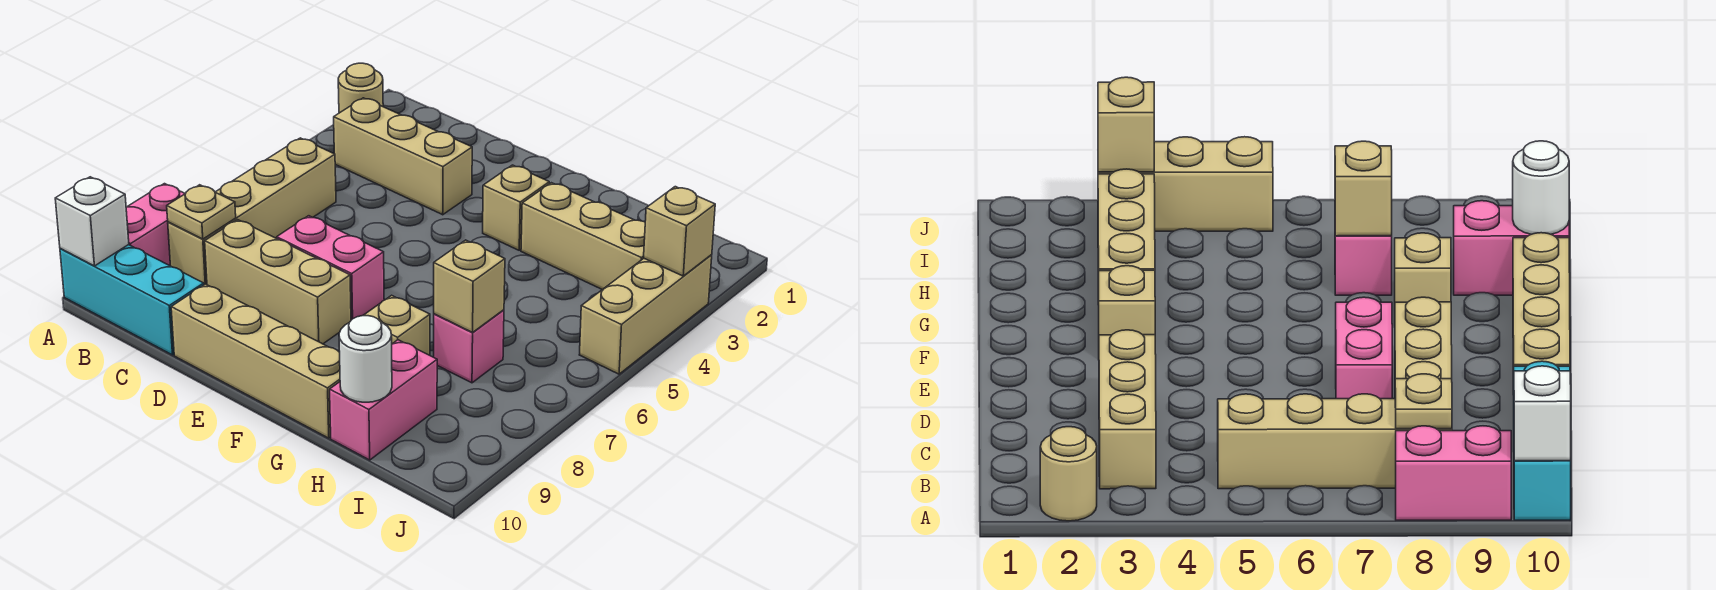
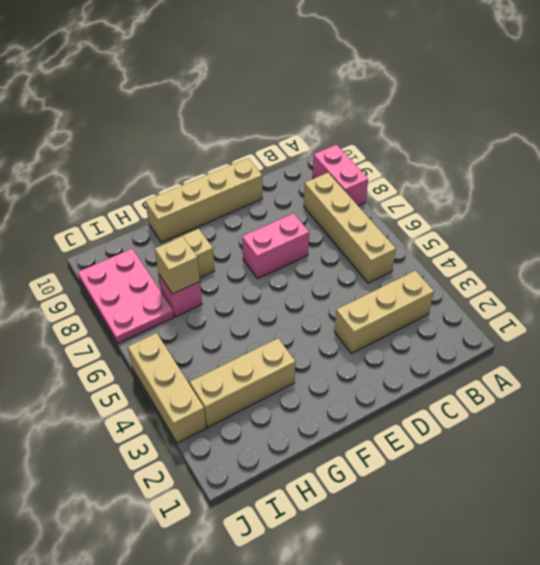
pink plate I7:J9 level 1 -> none
none -> tan round brick A2 level 1
none -> cyan brick A10:C10 level 1
none -> tan brick C8:E8 level 1

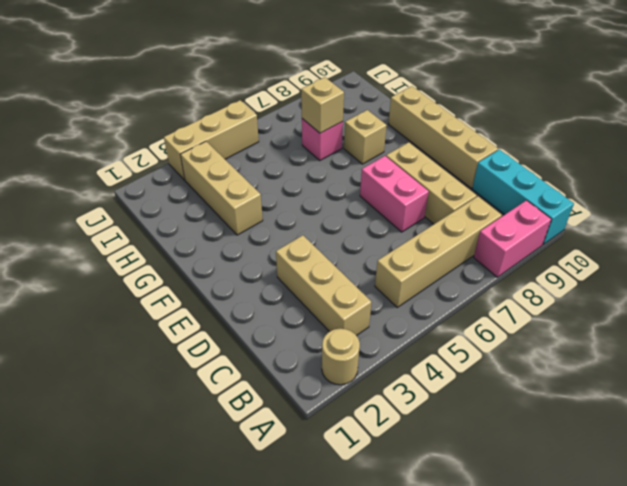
none -> tan brick F3 level 1
none -> pink brick H9:H10 level 1
none -> white brick A10 level 2

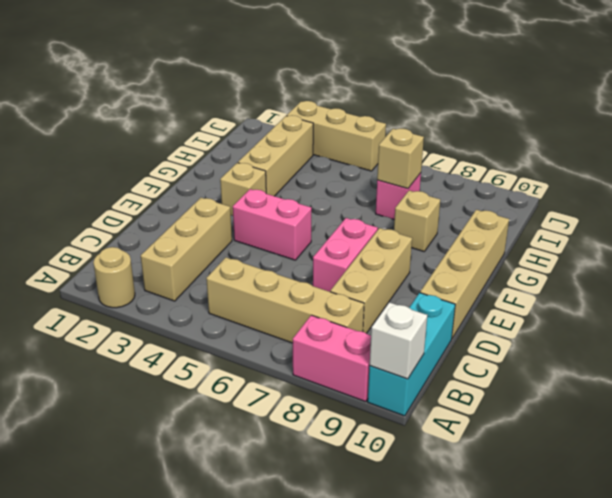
pink brick E4:E5 level 1 -> pink brick H9:H10 level 1
none -> tan plate B8 level 2
none -> white round brick H10 level 2
none -> tan brick J3 level 2

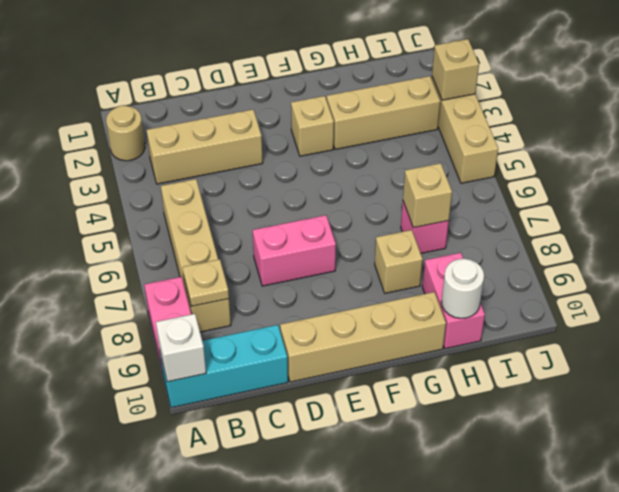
none -> tan brick C8:E8 level 1

